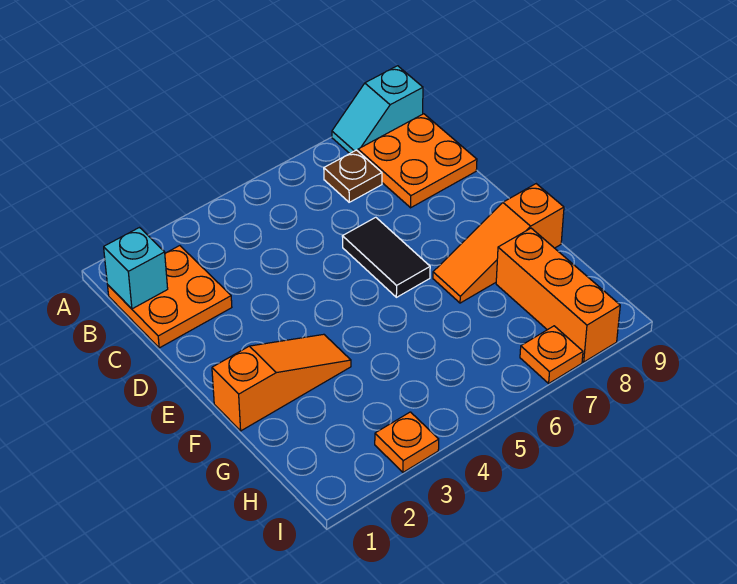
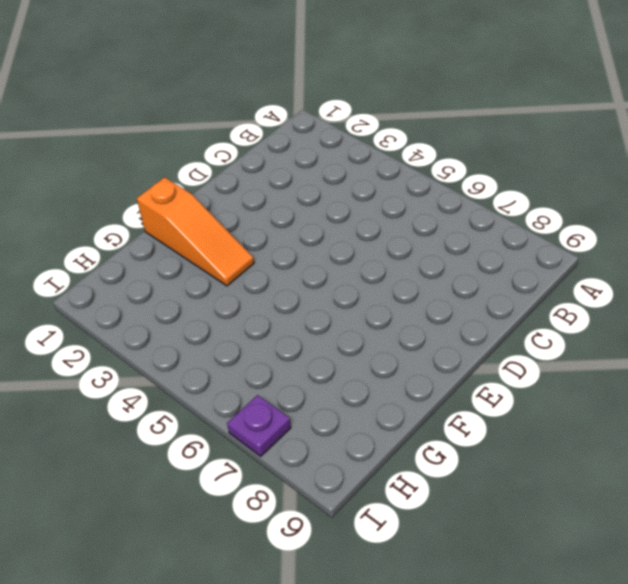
purple plate I7 level 1 -> orange plate I7 level 1
none -> cyan slope A8:A9 level 1 top 9
none -> orange plate B1:C2 level 1

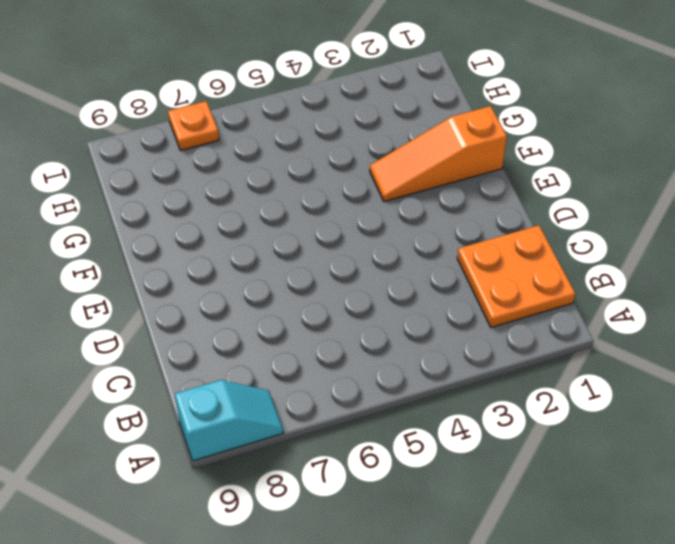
none -> brown plate B7 level 1
none -> orange plate B8:C9 level 1

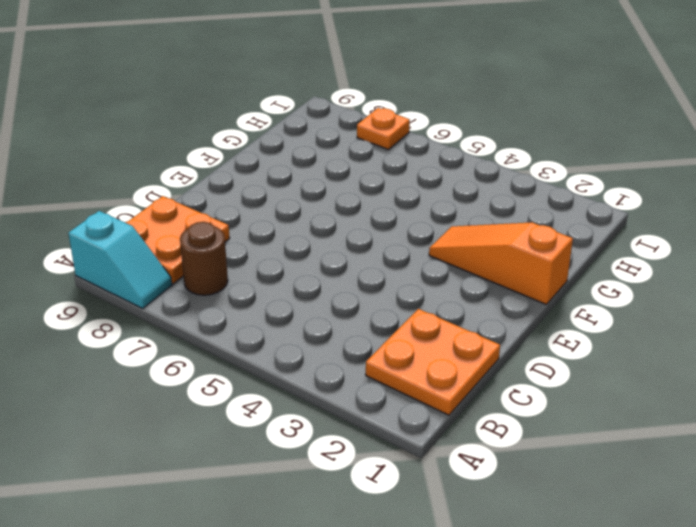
brown round brick B7 level 1 -> brown plate B7 level 1
none -> black tile D6:E6 level 1
none -> orange slope F7:F9 level 1 top 9

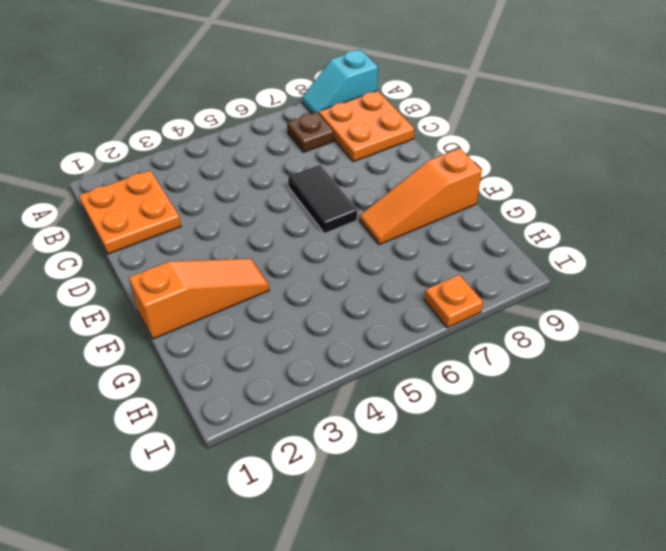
none -> orange brick G8:I8 level 1
none -> orange plate I3 level 1

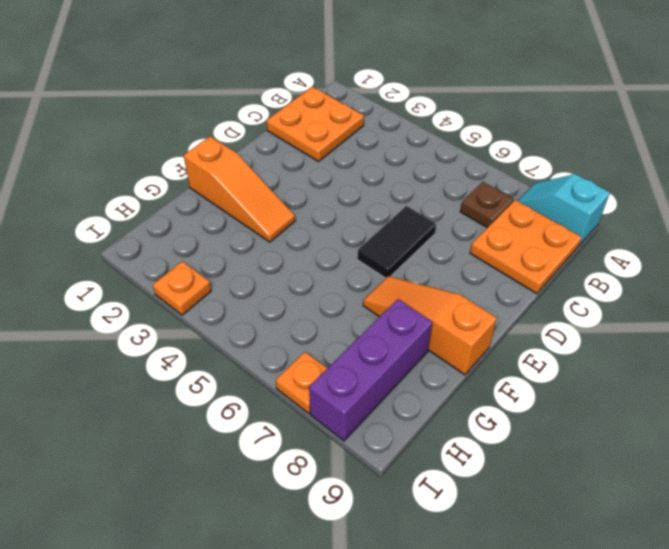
purple brick G8:I8 level 1 -> orange brick G8:I8 level 1
none -> cyan brick B1 level 2

